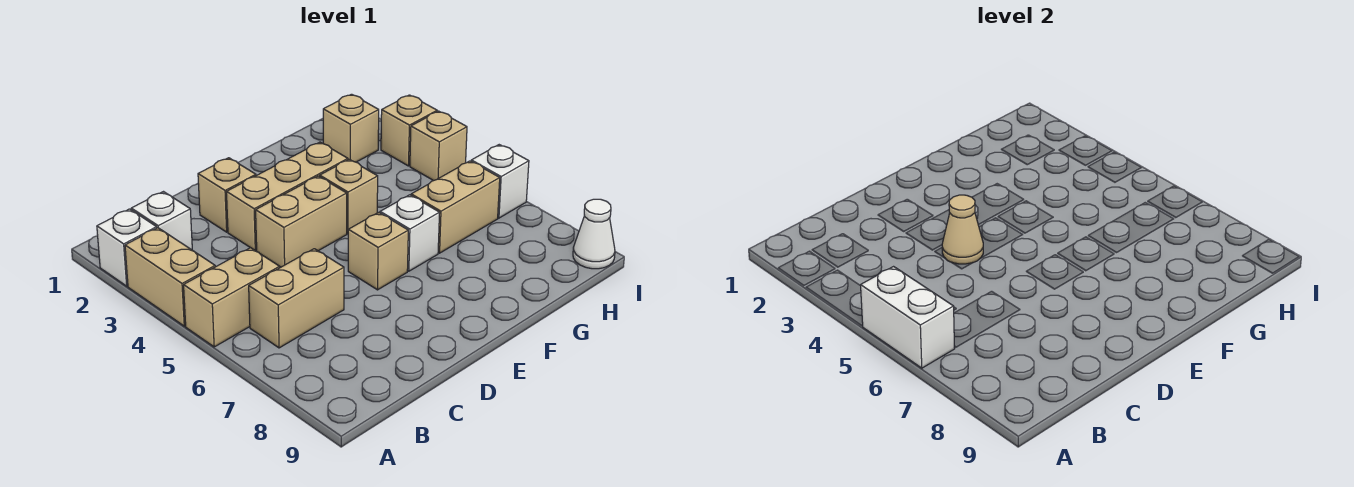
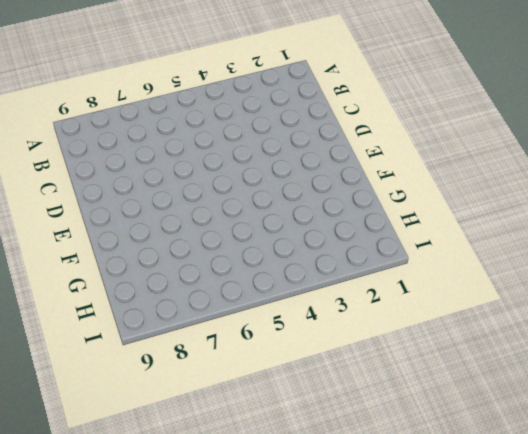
none -> white brick A2 level 1
none -> tan brick A3:A4 level 1
none -> tan brick A5:B5 level 1

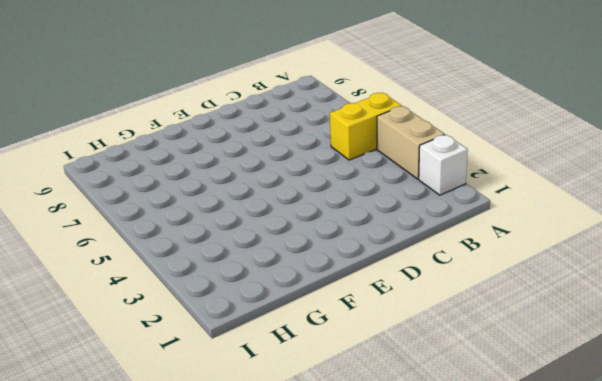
yellow brick A5:B5 level 1 -> tan brick A5:B5 level 1
none -> white brick B2 level 1
none -> tan brick B6:C6 level 1
none -> tan brick D2 level 1

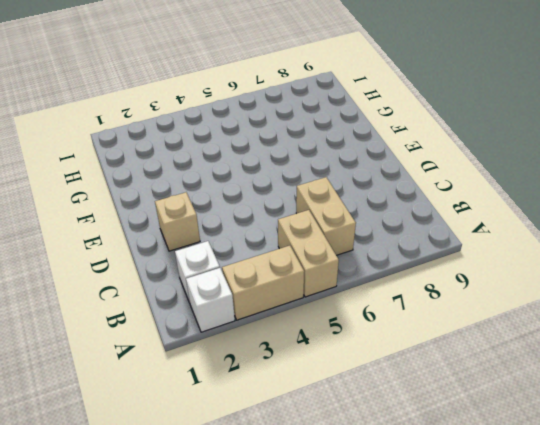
none -> tan brick D3:F3 level 1
none -> tan brick D4:E4 level 1
none -> tan brick E6 level 1

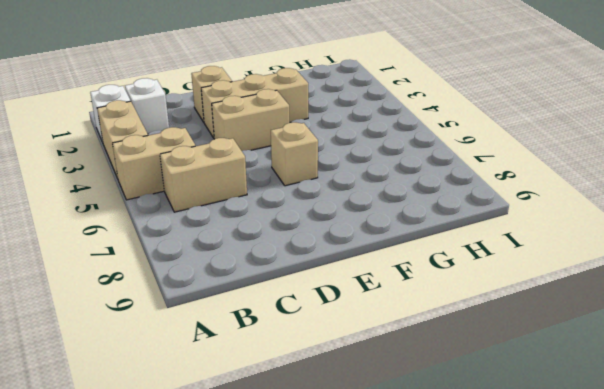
none -> tan brick F4 level 1
none -> white brick F6 level 1
none -> tan brick G6:H6 level 1

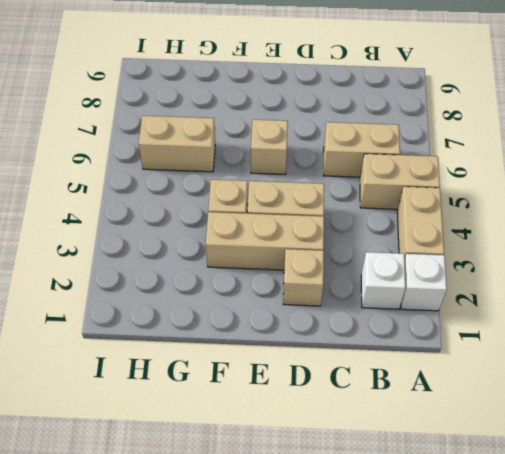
none -> white brick F6 level 1
none -> tan brick H2 level 1
none -> tan brick I3 level 1

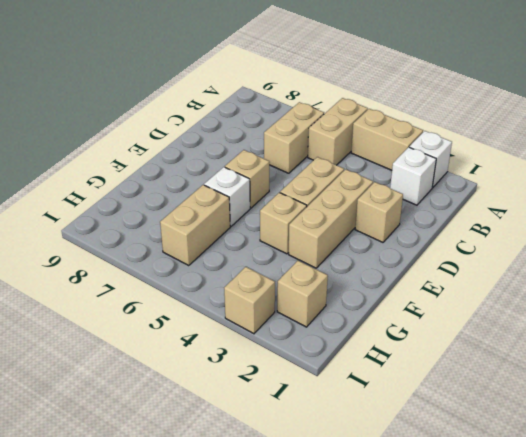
none -> tan brick I4 level 1
none -> white brick I6 level 1
none -> white cone I9 level 1

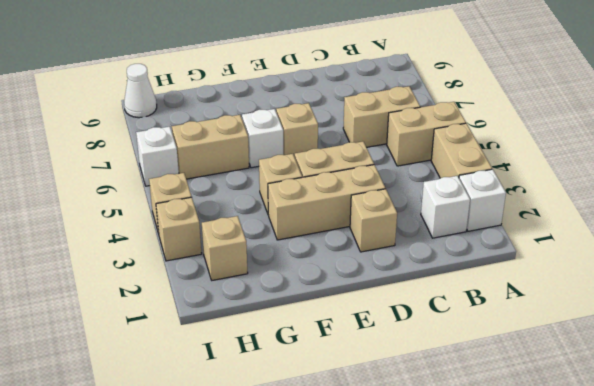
none -> white brick A5:A6 level 2
none -> tan cone D4 level 2

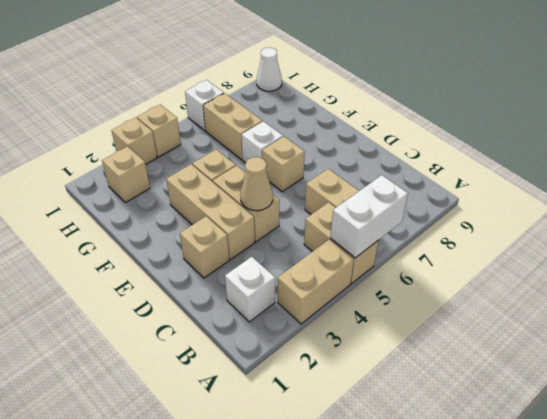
none -> white brick A2 level 1

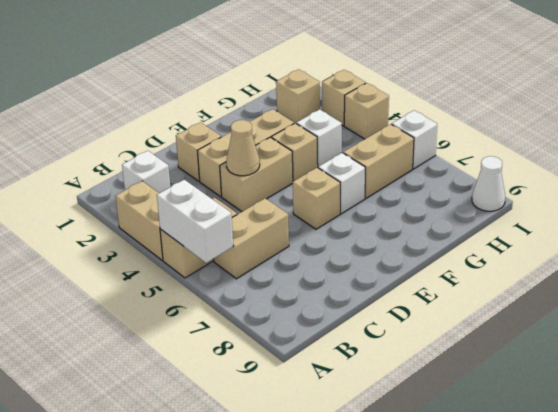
white brick G4 level 1 -> white brick A2 level 1

